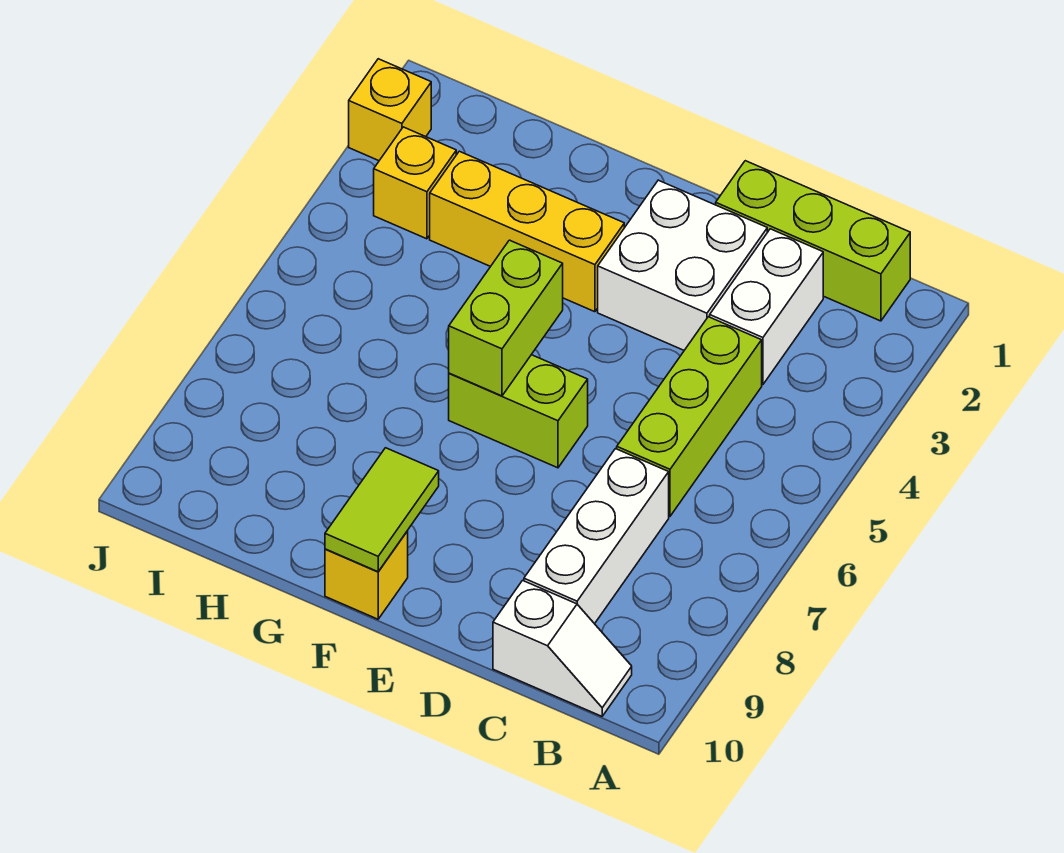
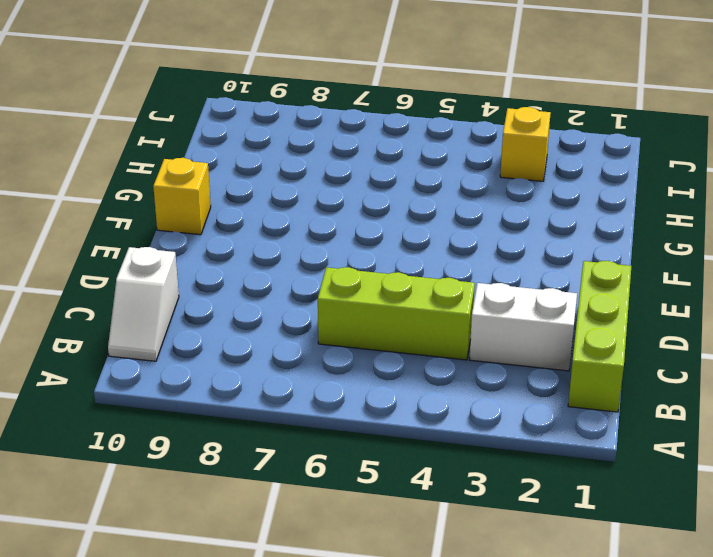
none -> white brick C7:C9 level 1
none -> white brick D2:E3 level 1
none -> lime brick E6:F6 level 1

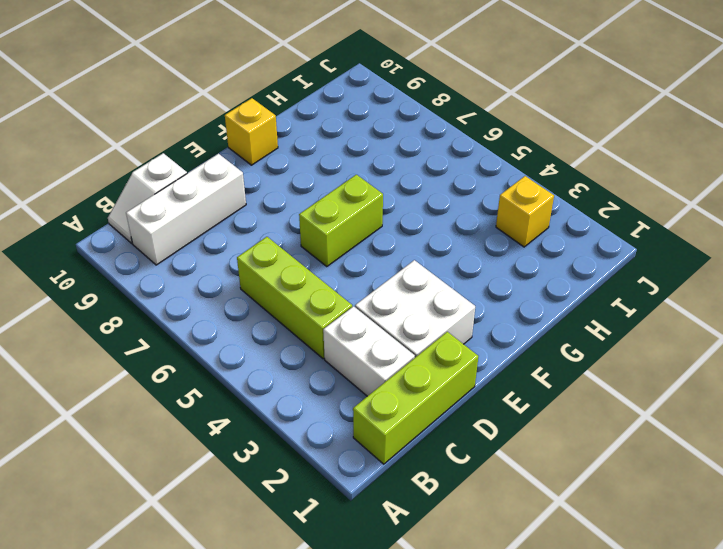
white brick B9:D9 level 1 -> white brick C7:C9 level 1
none -> yellow brick F3:H3 level 1
none -> yellow brick J2 level 1
none -> lime brick F5:F6 level 2

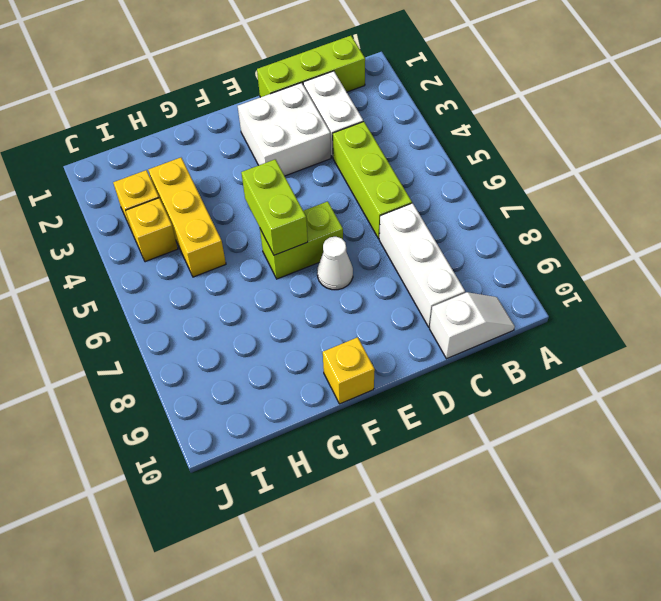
white cone E7 level 1 -> none
yellow brick H3:H5 level 1 -> yellow brick F3:H3 level 1
yellow brick I4 level 1 -> yellow brick J2 level 1
none -> lime tile F9:F10 level 2

